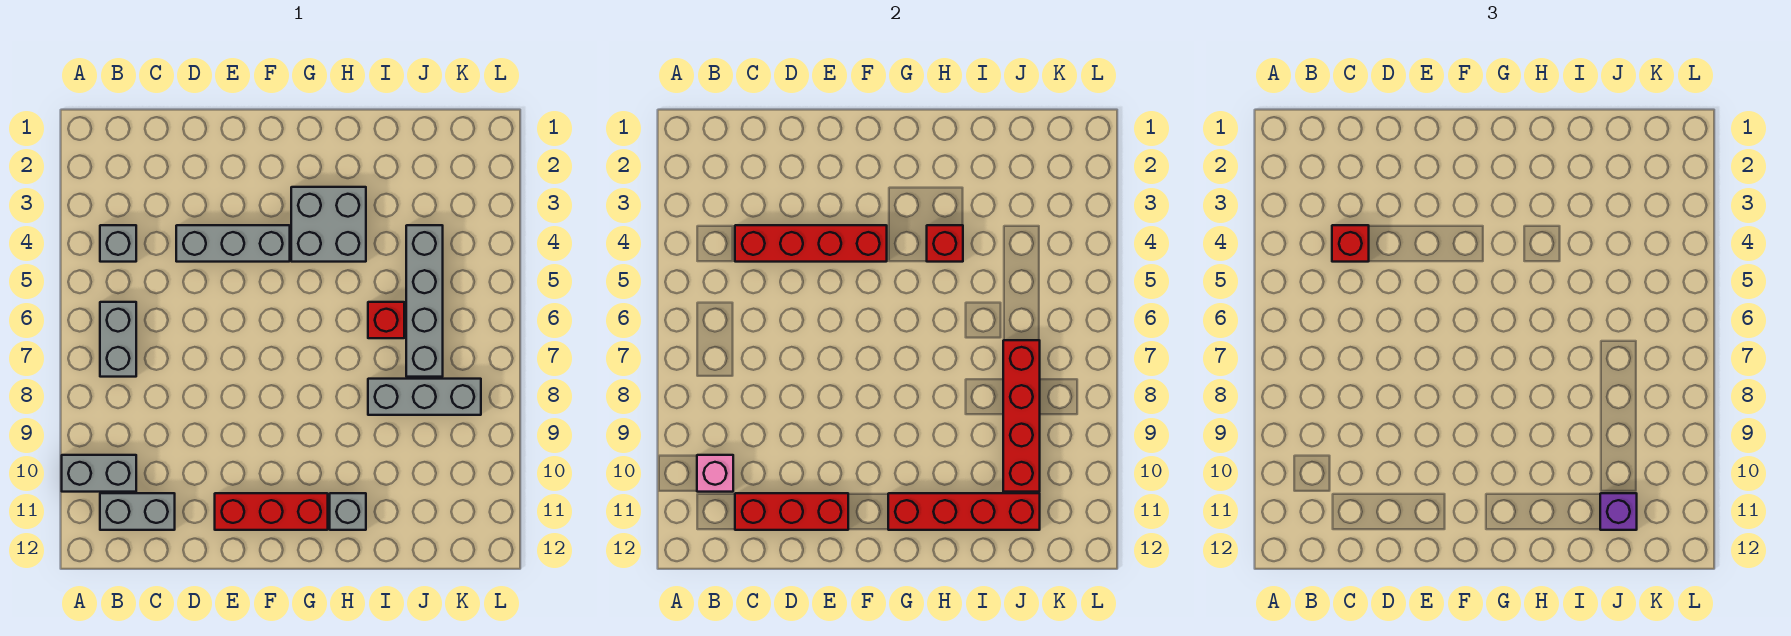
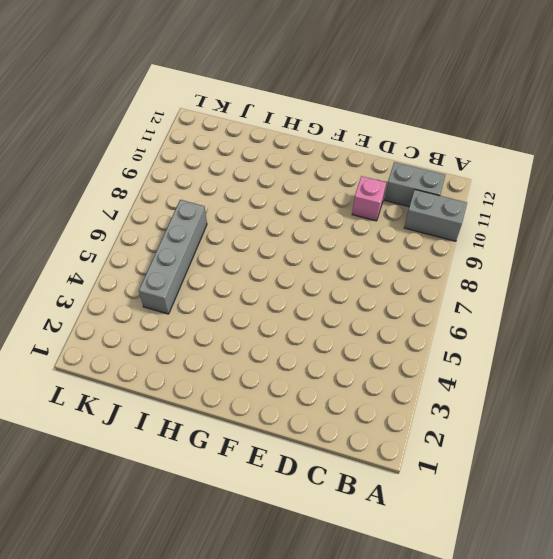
pink brick D10 level 1 -> pink brick B10 level 2
none -> grey brick B4 level 1
none -> grey brick B6:B7 level 1
none -> grey brick D4:F4 level 1

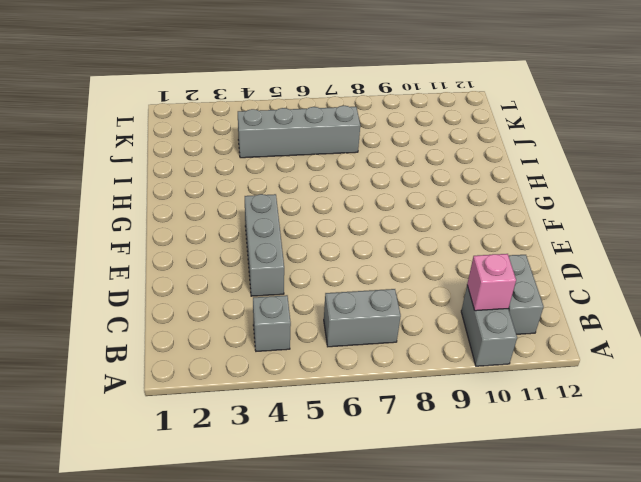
none -> red brick E11:G11 level 1
none -> grey brick G3:H4 level 1
none -> grey brick H11 level 1

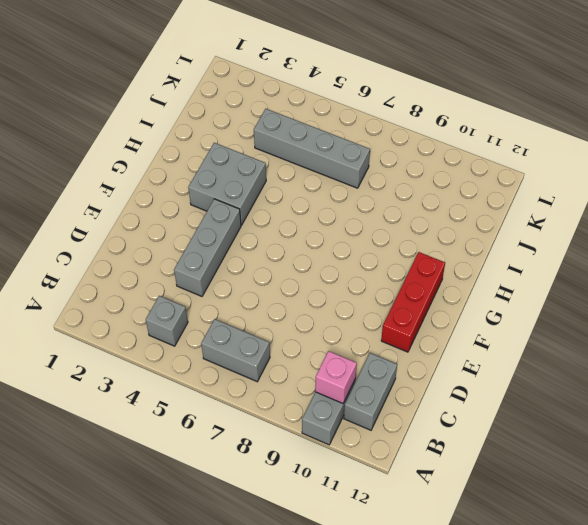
none -> grey brick H11 level 1
none -> red brick I6 level 1
none -> grey brick I8:K8 level 1

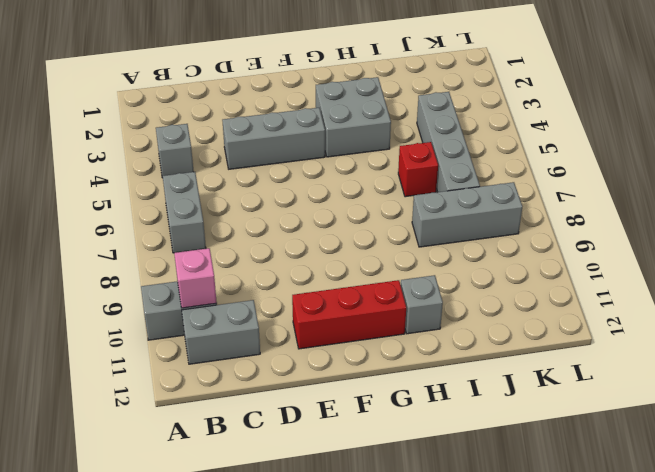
none -> red brick C4:F4 level 2
none -> red brick C11:E11 level 2
none -> red brick G11:J11 level 2

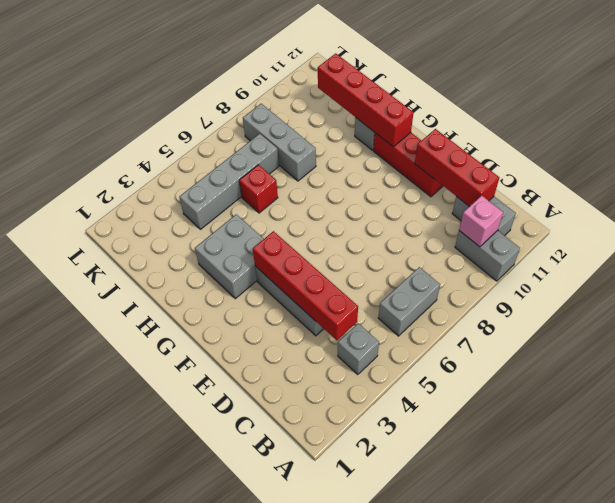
none -> red brick H4 level 2
none -> red brick J7:J10 level 2
none -> red brick C4 level 3

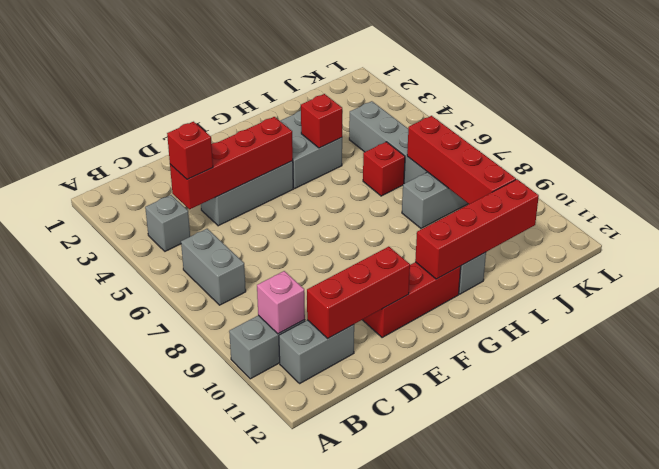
none -> purple brick J11 level 3

